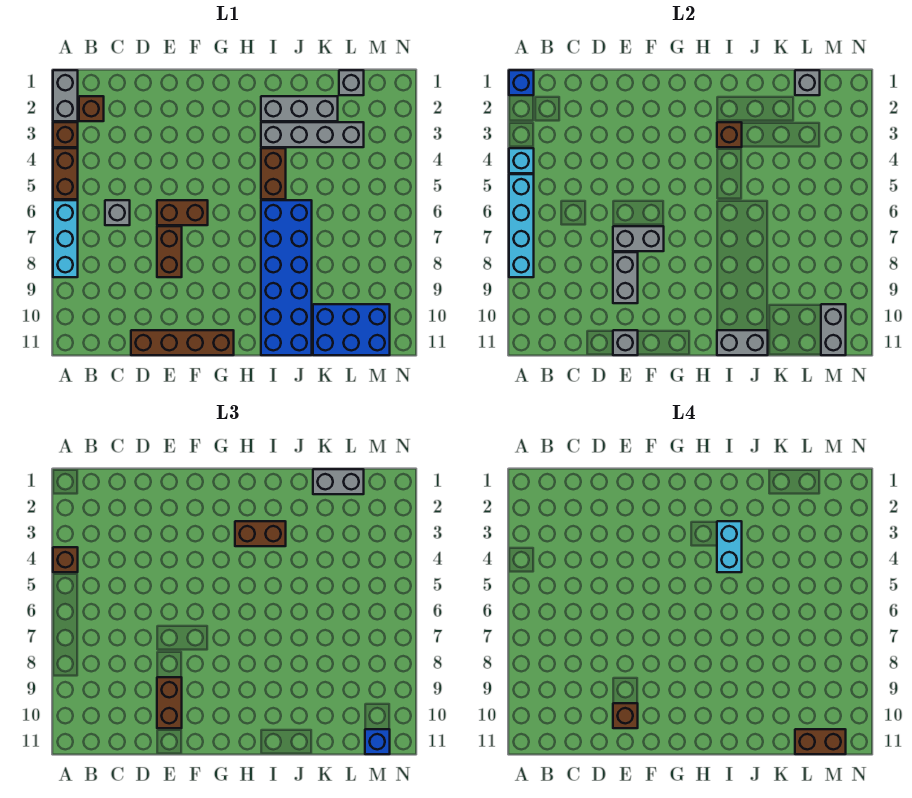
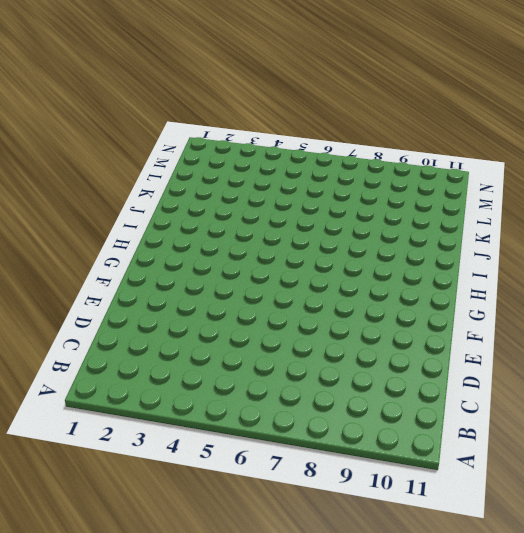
none -> grey brick A1:A2 level 1
none -> brown brick A3 level 1
none -> brown brick A4:A5 level 1
none -> cyan brick A6:A8 level 1

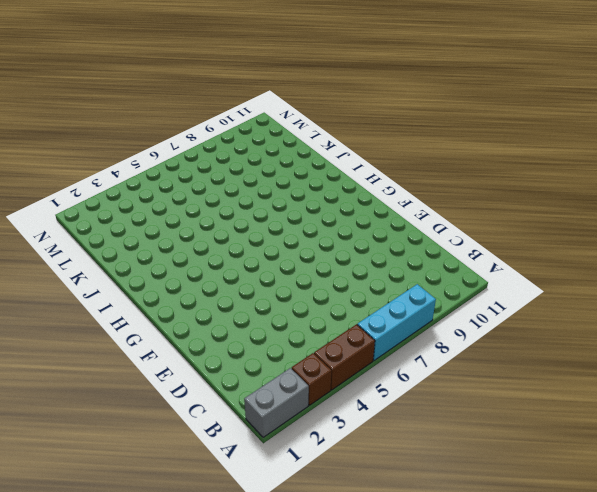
none -> brown brick B2 level 1
none -> grey brick C6 level 1
none -> brown brick D11:G11 level 1
none -> brown brick E6:F6 level 1

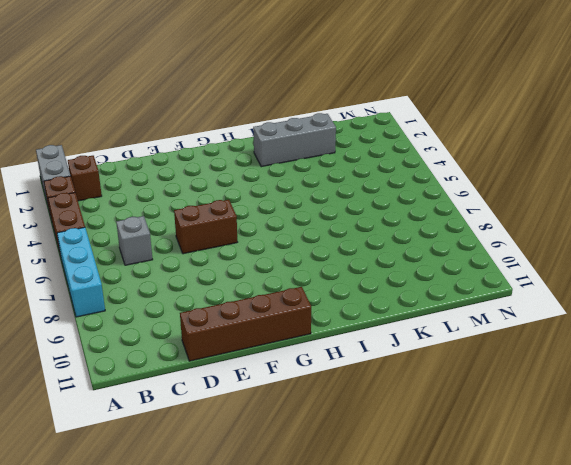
none -> brown brick E7:E8 level 1
none -> grey brick I3:L3 level 1
none -> brown brick I4:I5 level 1
none -> blue brick I6:J11 level 1

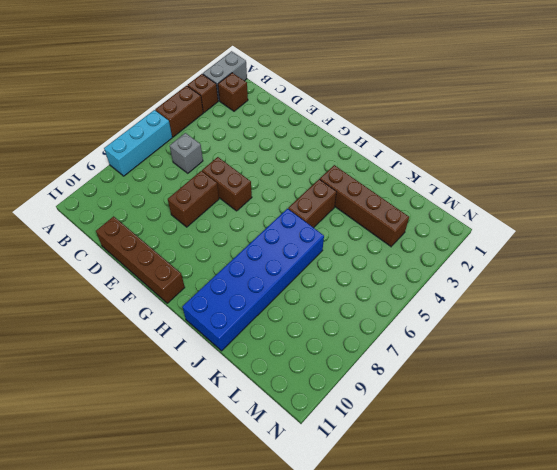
brown brick I3:L3 level 1 -> grey brick I3:L3 level 1
none -> grey brick I2:K2 level 1
none -> blue brick K10:M11 level 1
none -> grey brick L1 level 1
none -> blue brick A1 level 2

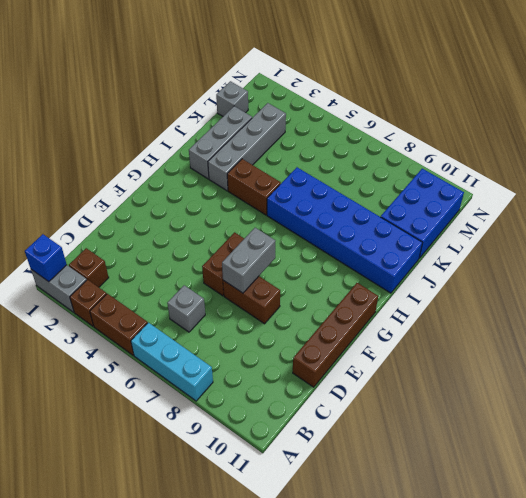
none -> cyan brick A4 level 2
none -> cyan brick A5:A8 level 2
none -> grey brick E8:E9 level 2
none -> grey brick E11 level 2

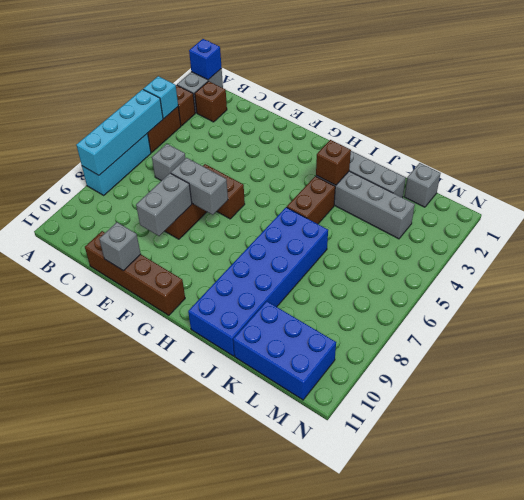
none -> grey brick I11:J11 level 2
none -> grey brick L1 level 2
none -> grey brick M10:M11 level 2
none -> brown brick A4 level 3

